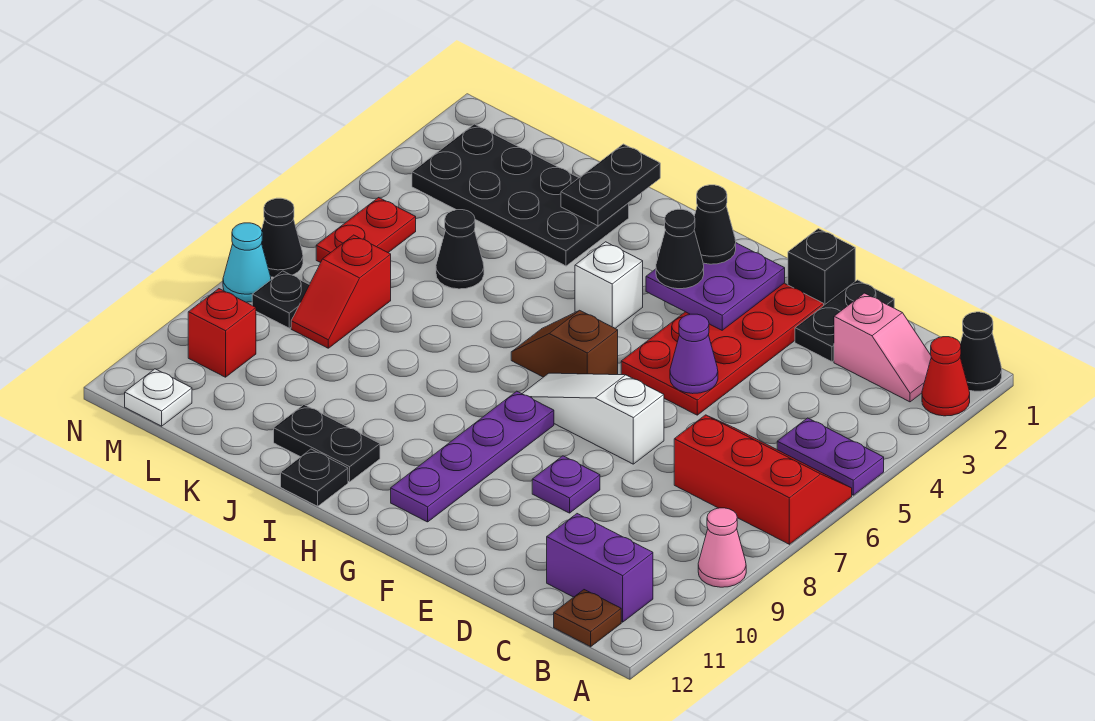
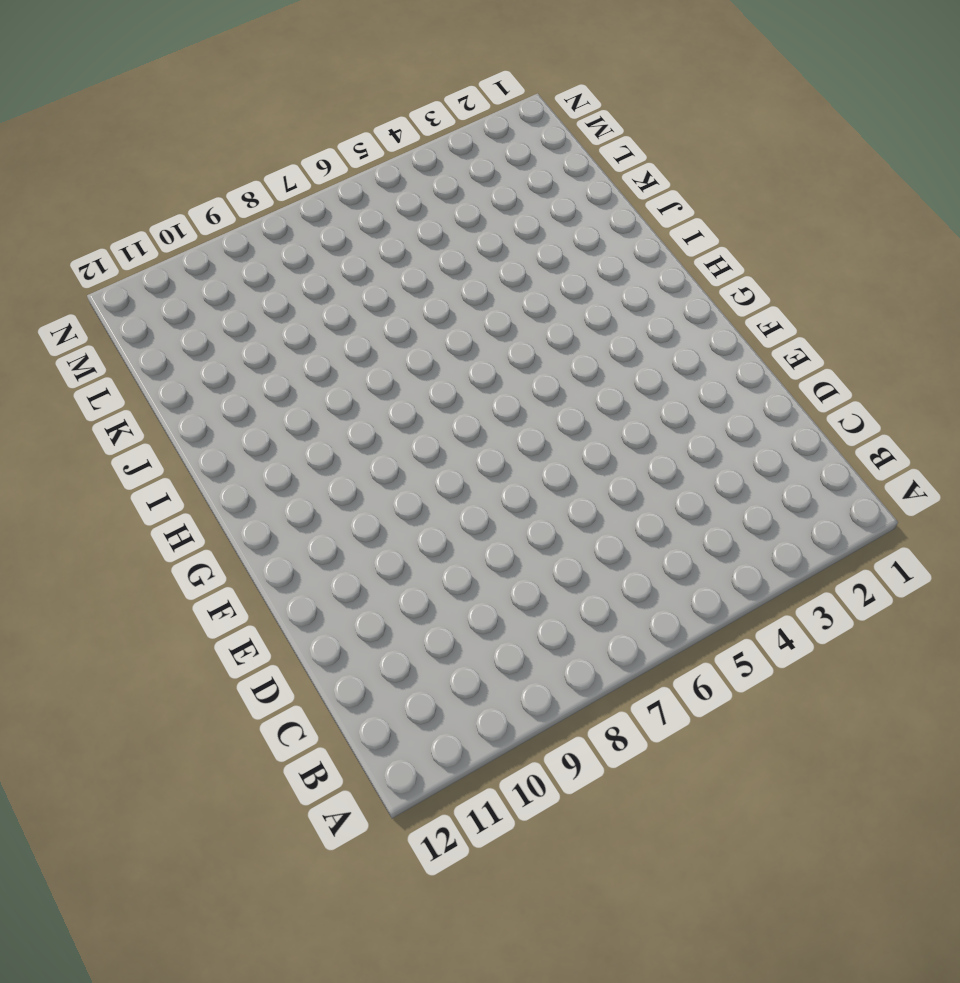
none -> black cone A1 level 1
none -> red cone A2 level 1
none -> purple plate A5:B5 level 1
none -> red slope A6:C7 level 1 top 7

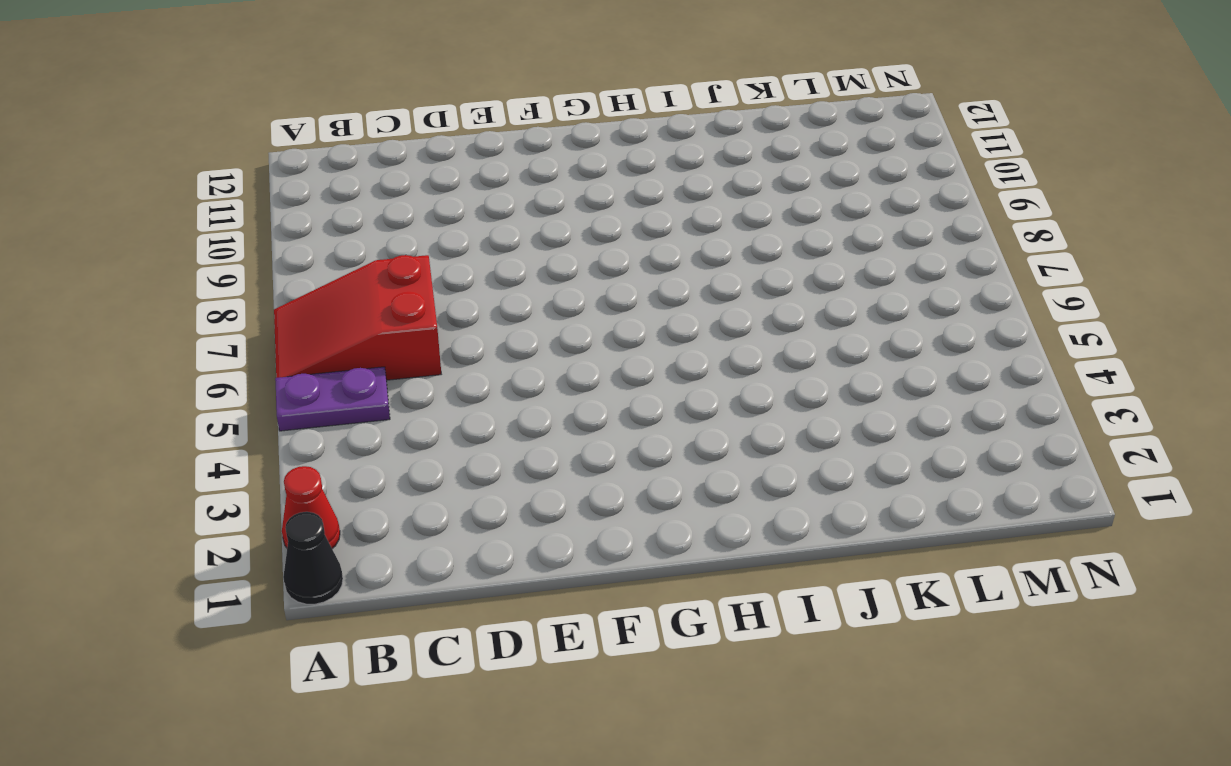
red slope A6:C7 level 1 top C -> red slope A6:C7 level 1 top 7
none -> pink cone A9 level 1
none -> pink slope B2:C2 level 1 top C
none -> purple brick B11:C11 level 1
none -> brown plate B12 level 1

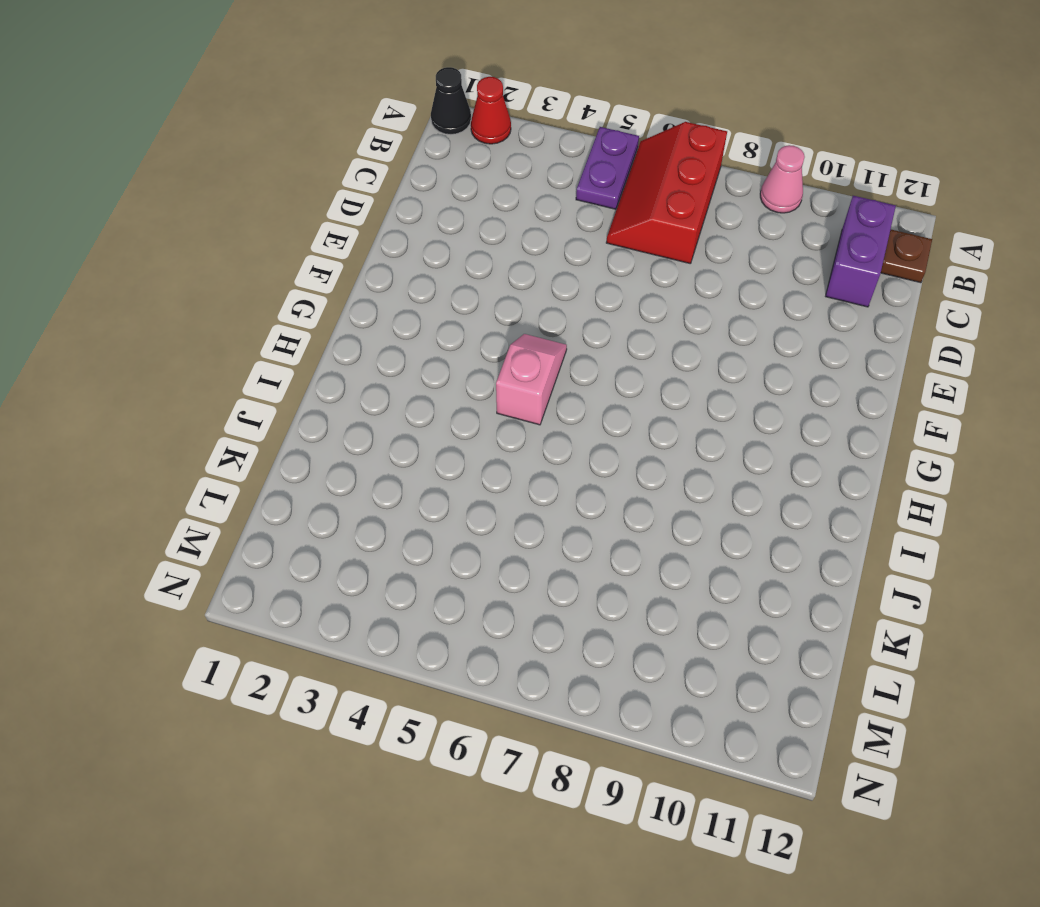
pink slope G5:H5 level 1 top H -> pink slope B2:C2 level 1 top C
none -> black plate D1:D2 level 1
none -> black brick E1 level 1
none -> red plate E2:F5 level 1
none -> white slope E7:G7 level 1 top E

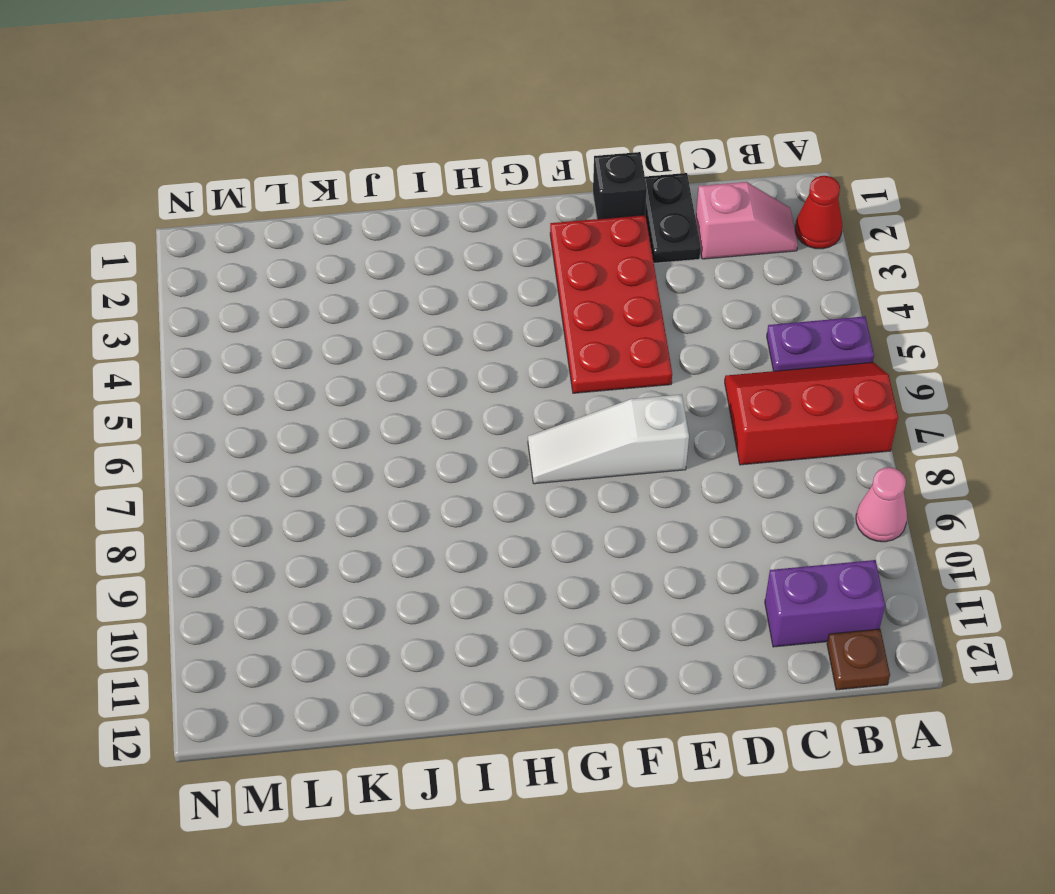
none -> black cone A1 level 1
none -> purple plate E9 level 1
none -> brown slope G6:H6 level 1 top G
none -> purple plate G8:G11 level 1

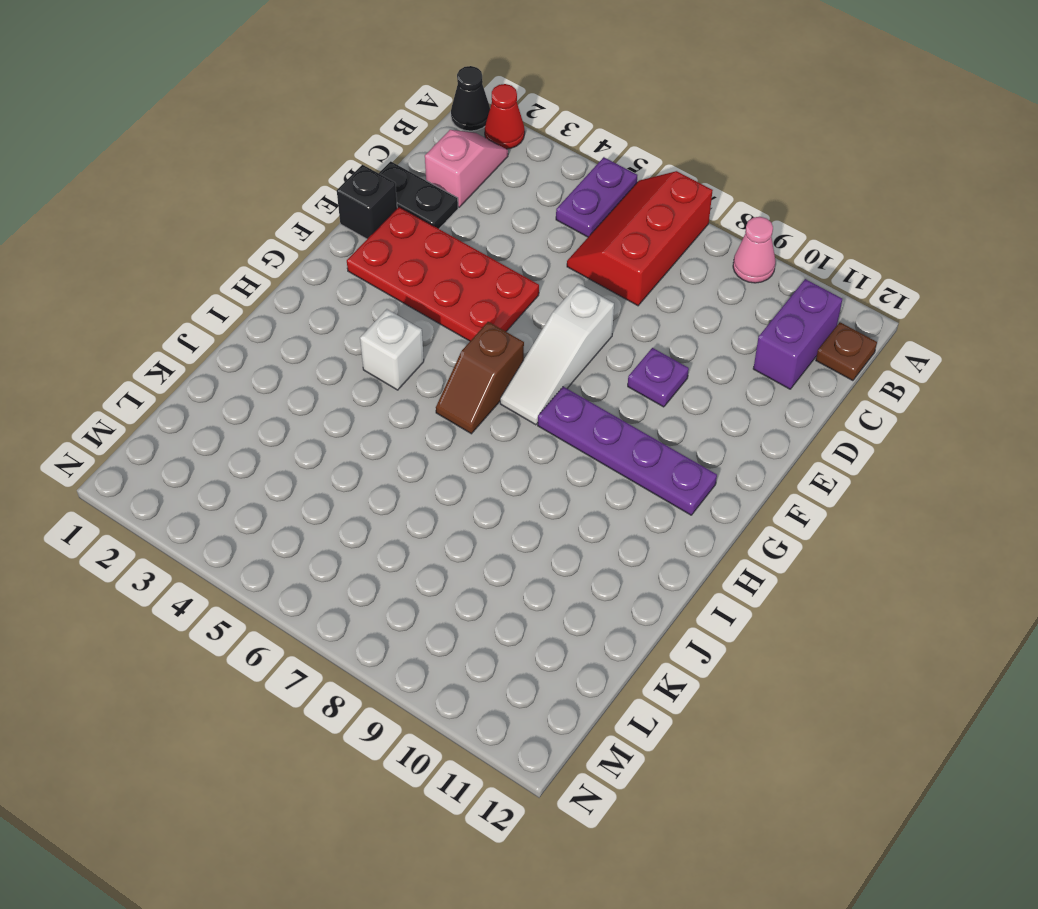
none -> black plate I11:J11 level 1
none -> black plate I12 level 1
none -> black plate J2:M3 level 1
none -> black cone K5 level 1

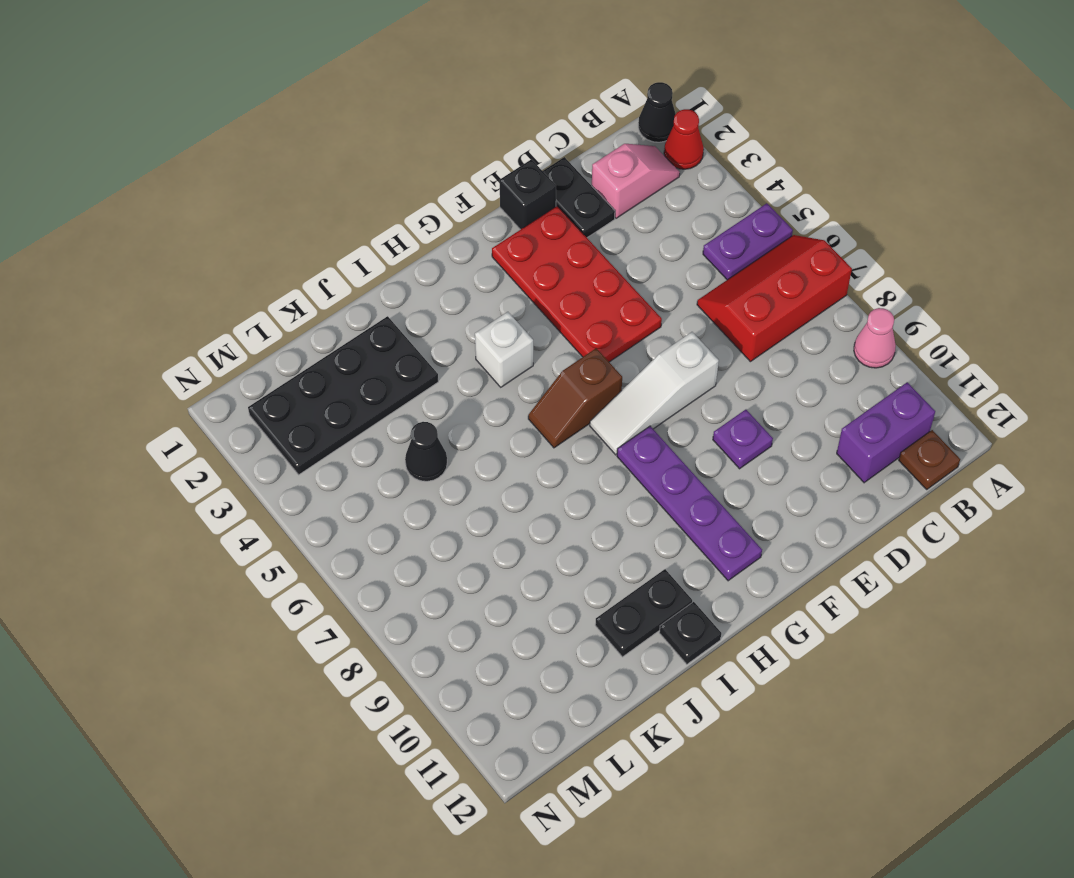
none -> red slope L7:L8 level 1 top 7
none -> red plate M5:M6 level 1
none -> black plate M8 level 1
none -> red brick M10 level 1

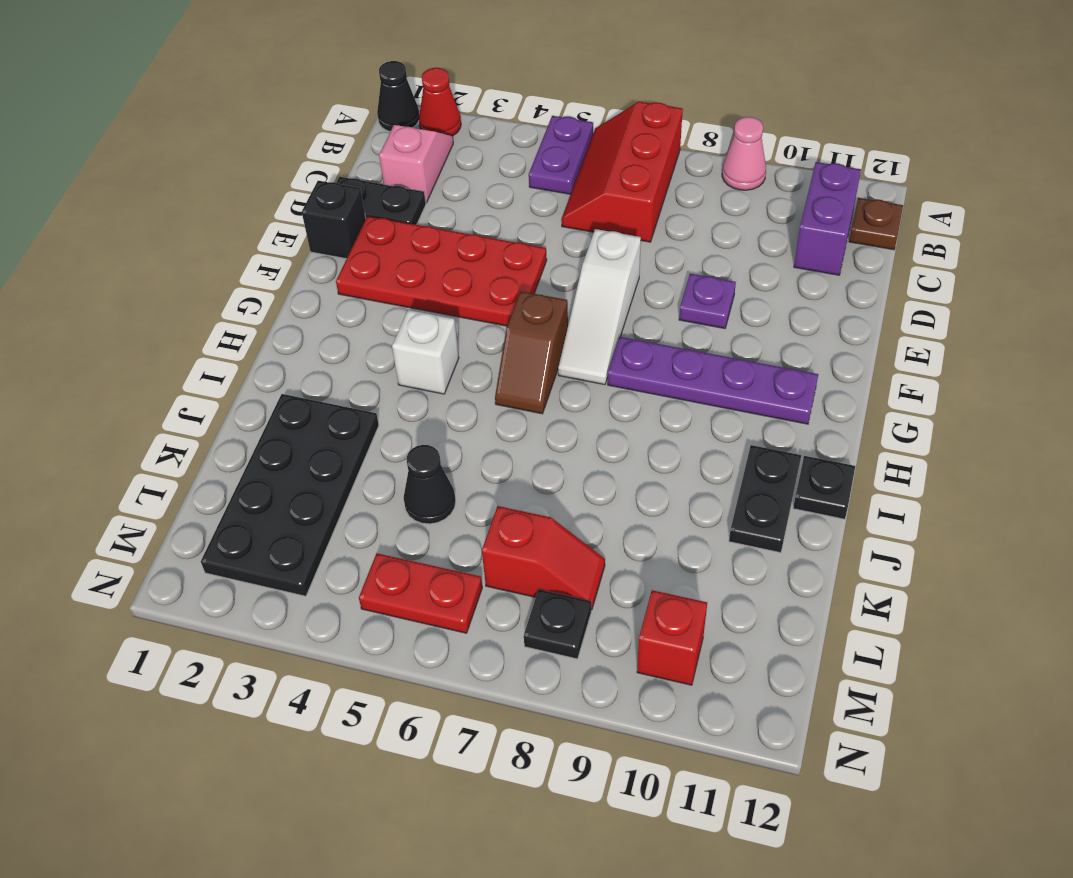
none -> white plate M12 level 1
none -> black cone N7 level 1
none -> cyan cone N8 level 1
none -> purple cone E5 level 2

